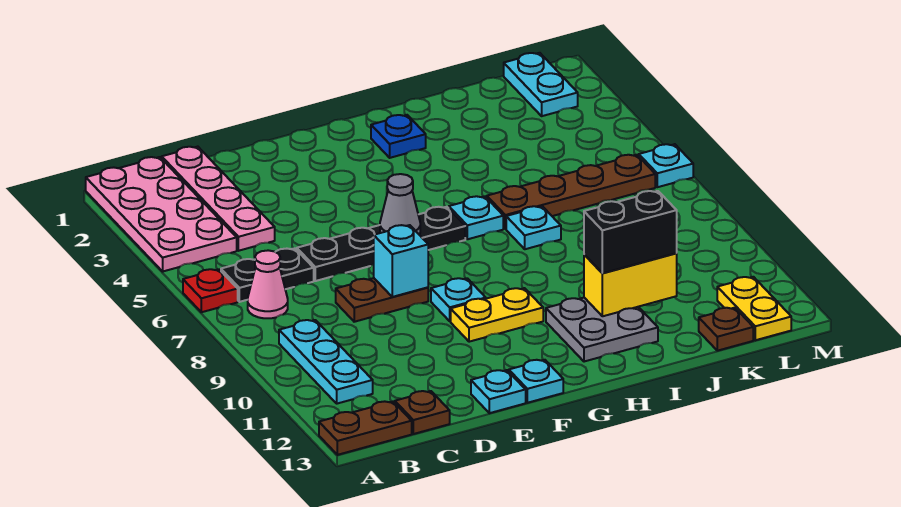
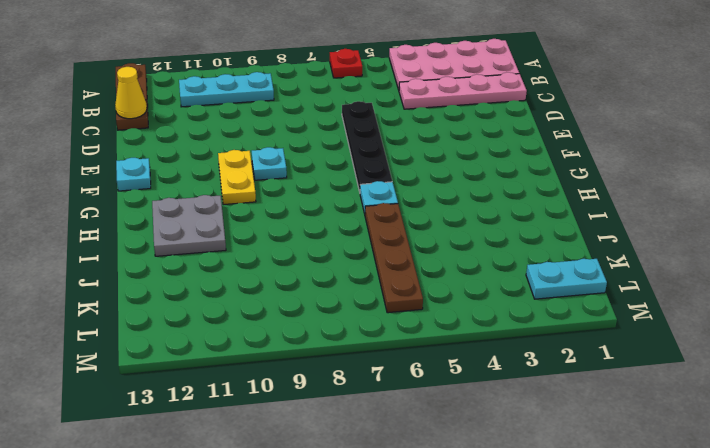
yellow cone C13 level 2 -> none
none -> black plate B6:C6 level 1
none -> pink cone B7 level 1
none -> brown plate D8:E8 level 1

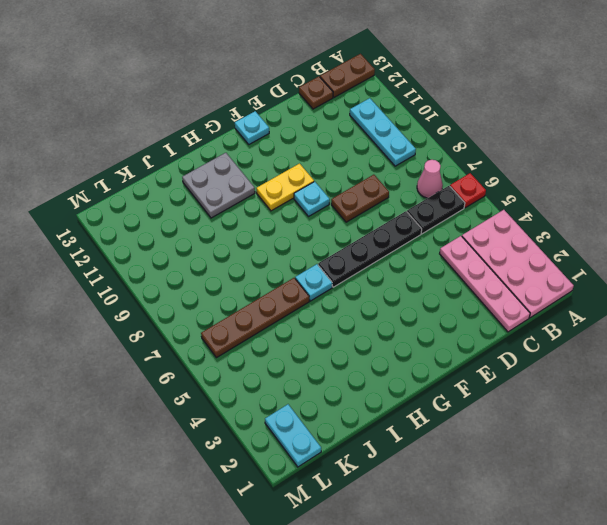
none -> cyan plate E13 level 1
none -> blue plate H2 level 1
none -> cyan plate I7 level 1

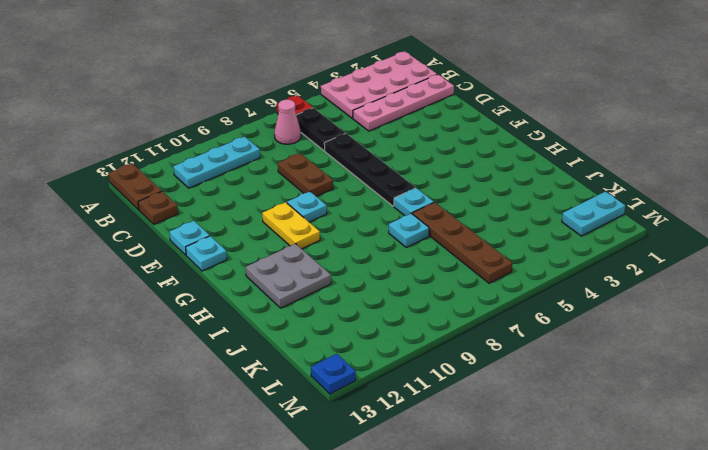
blue plate M13 level 1 -> blue plate H2 level 1
none -> brown plate K13 level 1
none -> yellow plate L12:L13 level 1
none -> cyan plate M6 level 1

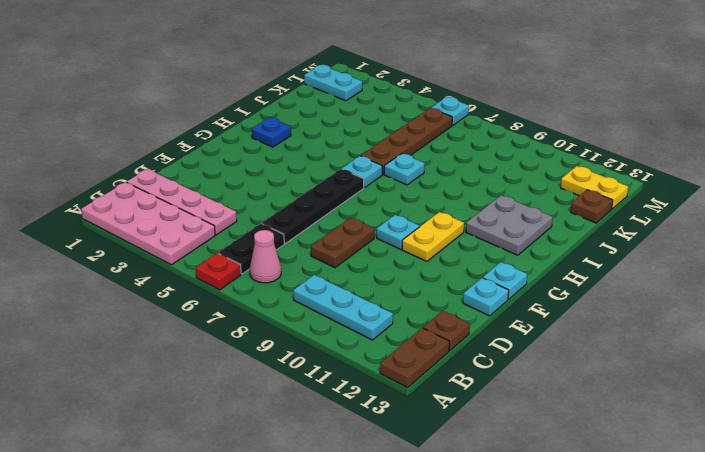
none -> cyan brick E8 level 2
none -> grey cone F6 level 2
none -> yellow brick I11:J11 level 2

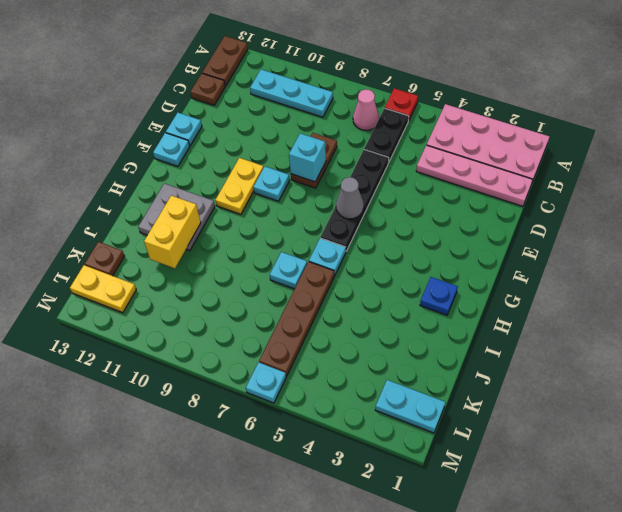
none -> black brick I11:J11 level 3

